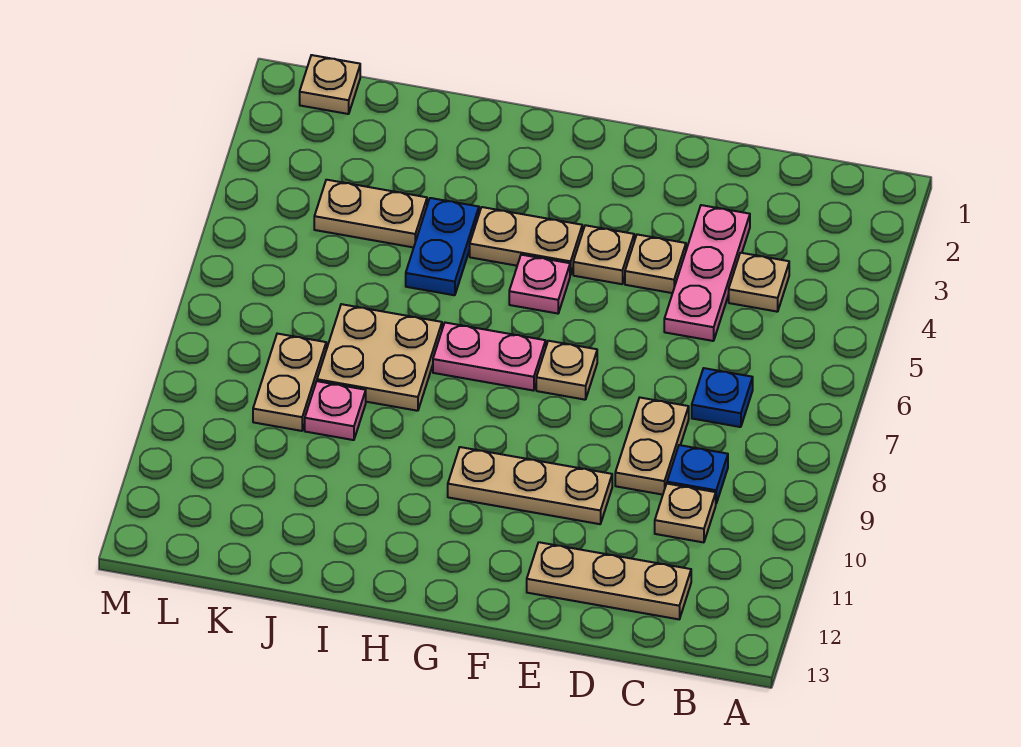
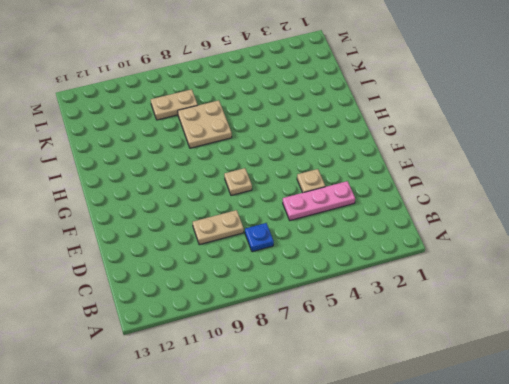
none -> tan plate C4 level 1
none -> blue plate C9 level 1
none -> tan plate C10 level 1

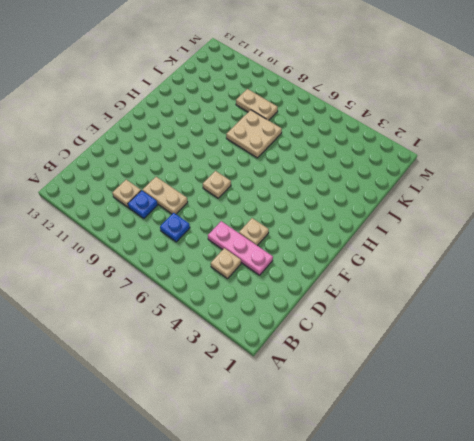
none -> tan plate C12:E12 level 1
none -> tan plate E10:G10 level 1
none -> tan plate F4 level 1

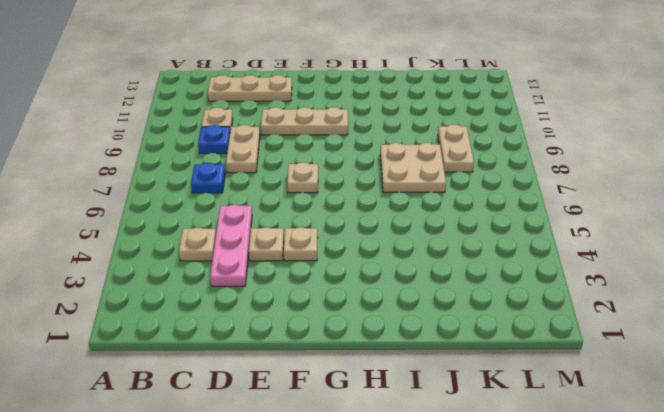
none -> tan plate G4:H4 level 1
none -> pink plate G5 level 1
none -> pink plate G7:H7 level 1

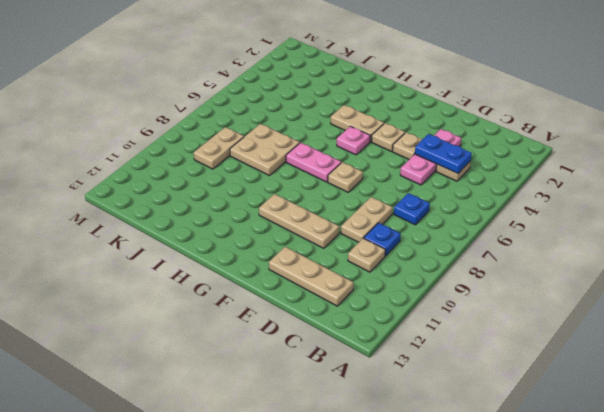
blue plate C4:D4 level 2 -> blue plate I4:I5 level 1
none -> tan plate J4:K4 level 1
none -> pink plate J9 level 1
none -> tan plate L1 level 1

